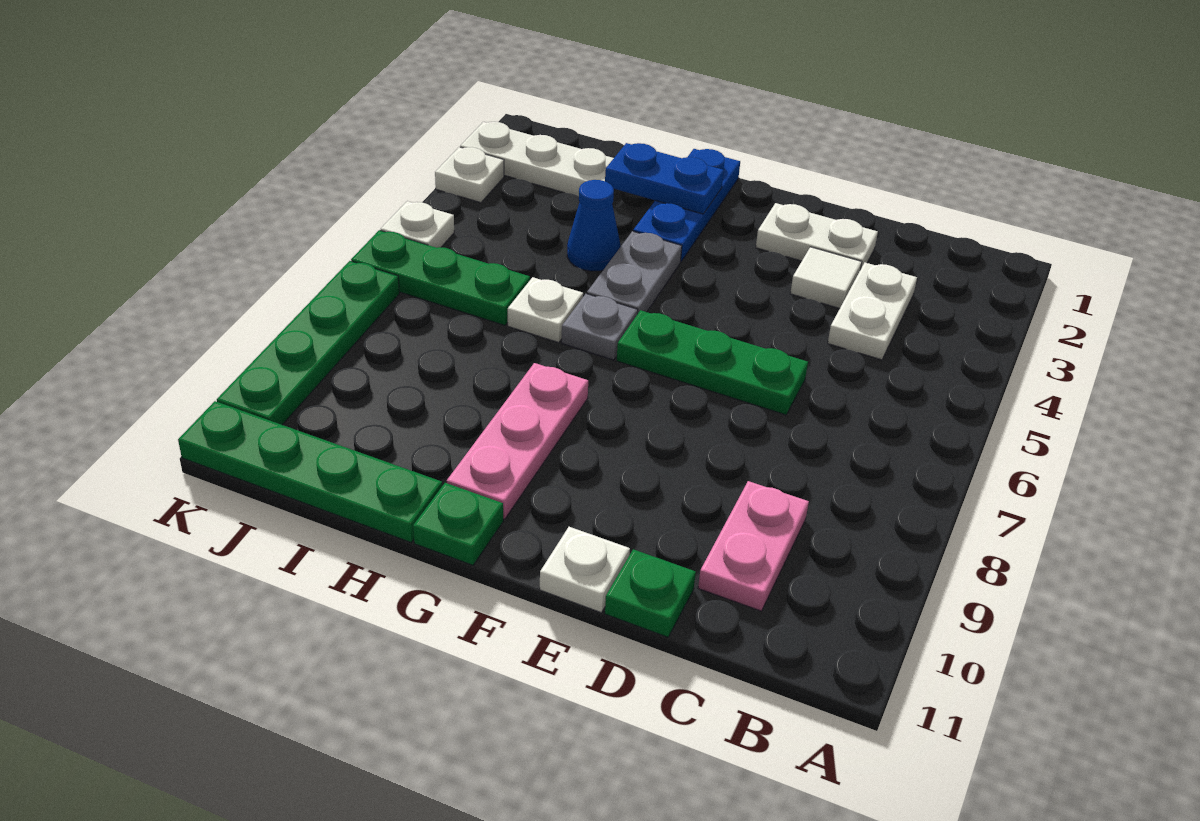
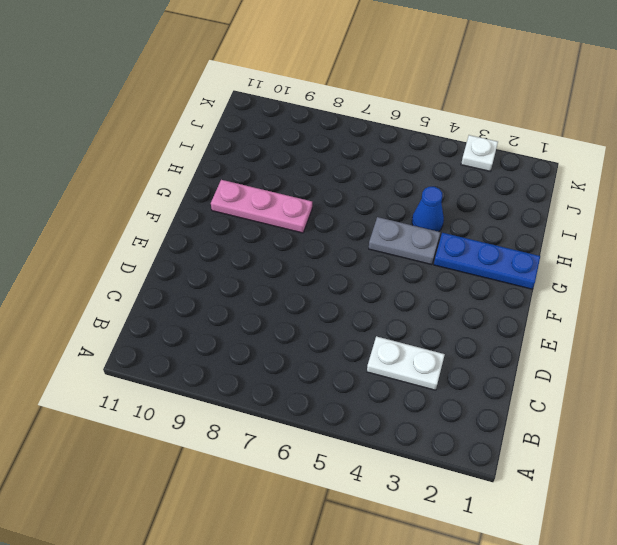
none -> pink plate C9:C10 level 1
none -> white plate D2:E2 level 1
none -> white tile D3 level 1

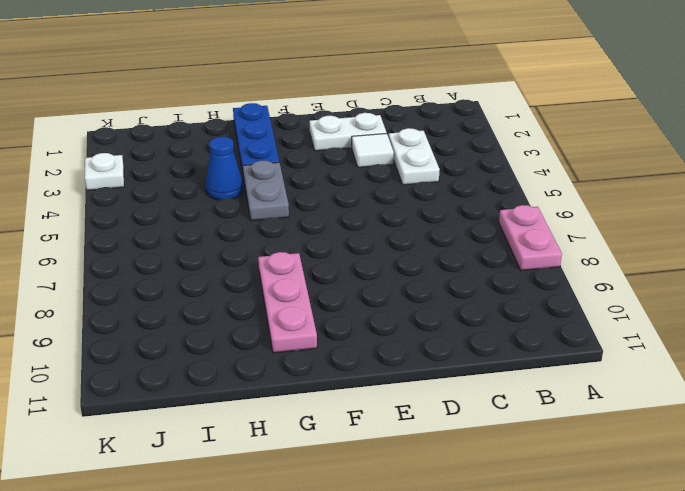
pink plate A7:A8 level 1 -> pink plate C9:C10 level 1
none -> green plate D6:F6 level 1
none -> green plate D11 level 1
none -> white plate E11 level 1

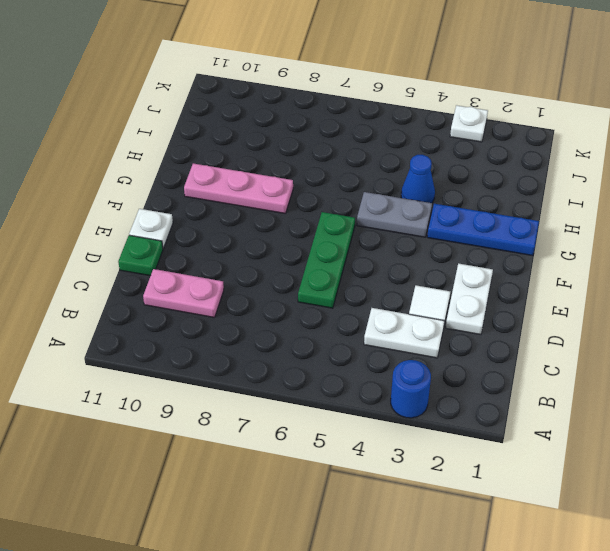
blue round brick A3 level 1 -> none
none -> grey plate G6 level 1
none -> green plate G11 level 1
none -> white plate H6 level 1

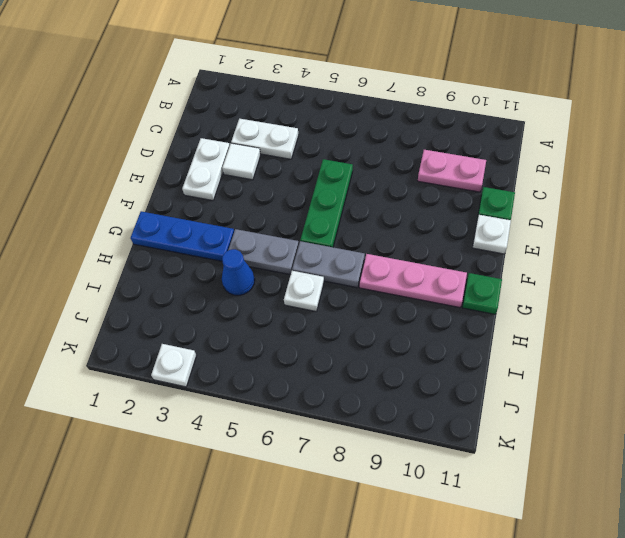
grey plate G6:G7 level 1 -> grey plate G6 level 1
none -> green plate H11:K11 level 1
none -> white plate I2:K2 level 1
none -> green plate I6:K6 level 1

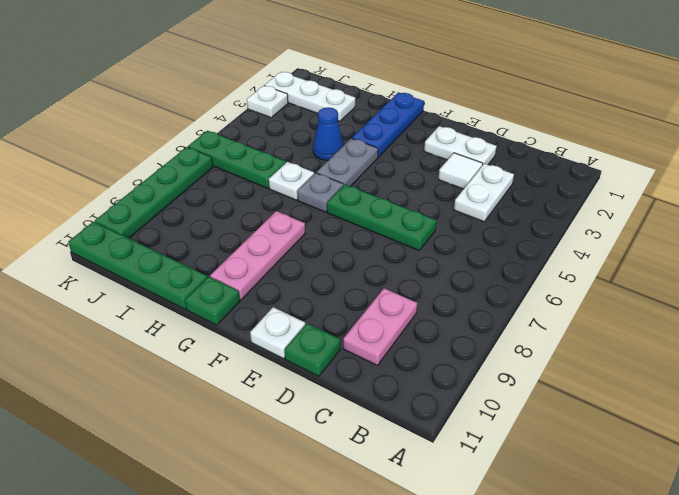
none -> white plate K5 level 1
none -> blue plate G2:H2 level 2

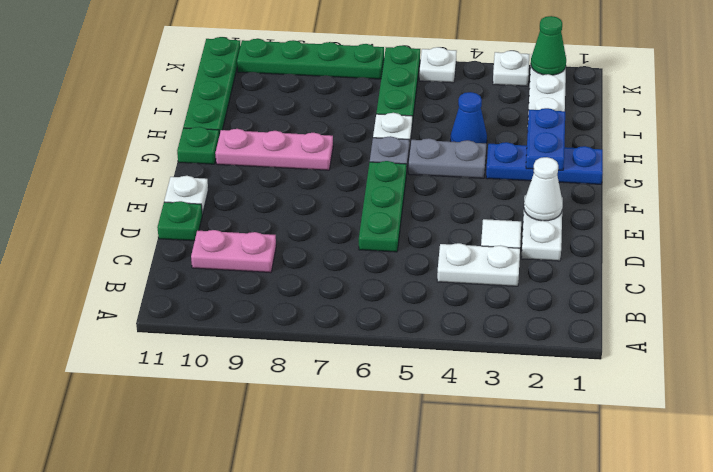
white cone E2 level 2 -> none
green cone K2 level 2 -> none

